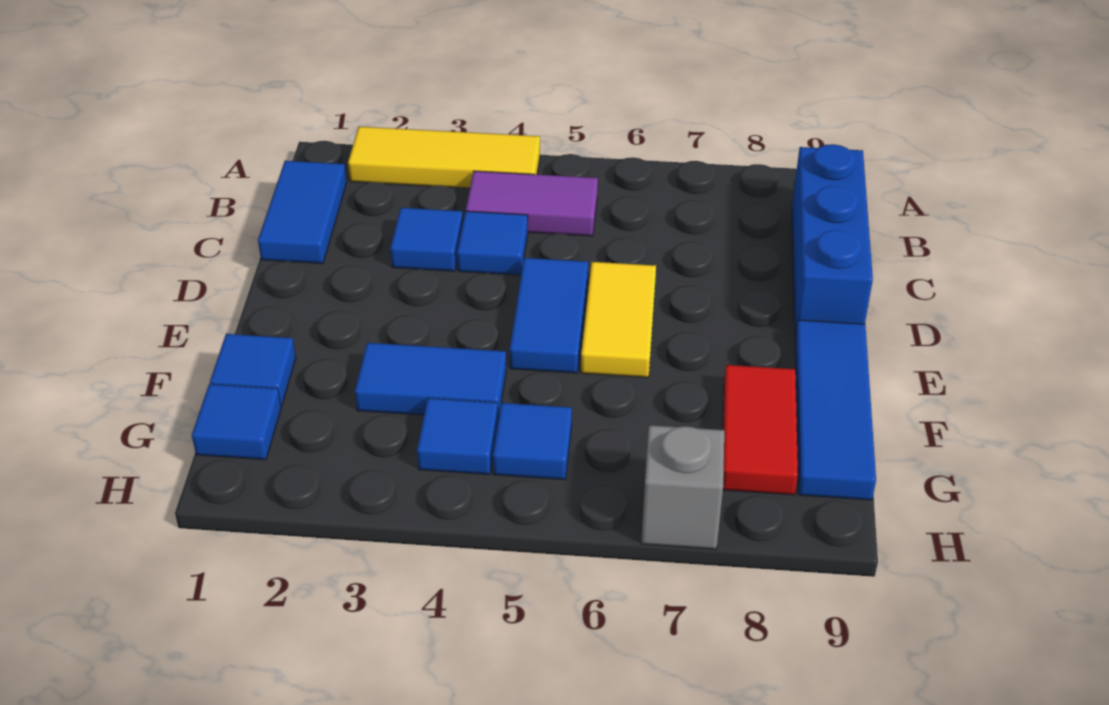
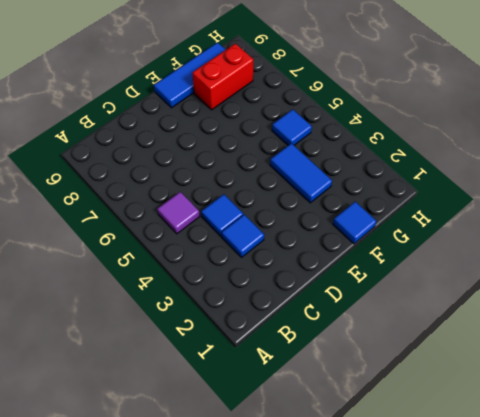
purple tile B5 level 1 -> purple tile B4:B5 level 1
red brick F8:G8 level 1 -> red tile F8:G8 level 1
none -> yellow tile A2:A4 level 1
none -> blue tile B1:C1 level 1
none -> blue brick B9:D9 level 1

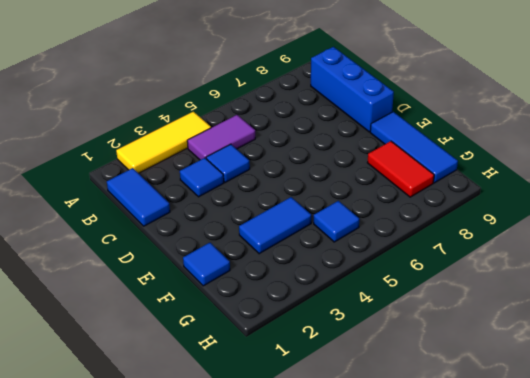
none -> blue tile D5:E5 level 1
none -> yellow tile D6:E6 level 1
none -> blue tile G1 level 1

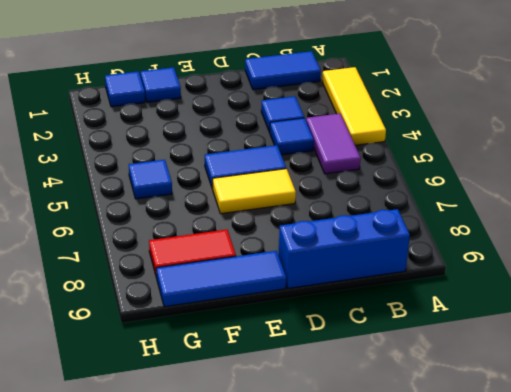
none -> blue tile F3:F4 level 1
none -> blue tile G4 level 1
none -> grey brick H7 level 1

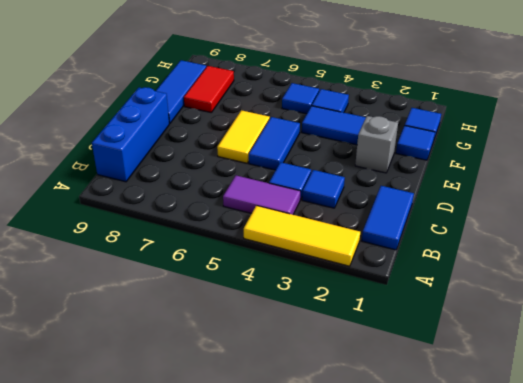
grey brick E2 level 1 -> grey brick H7 level 1

